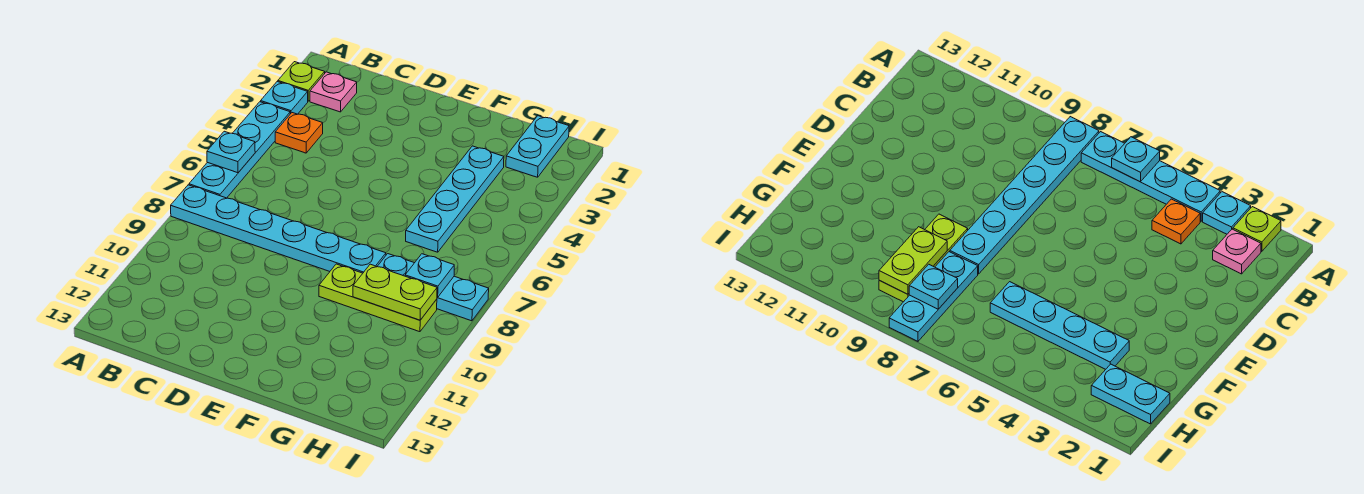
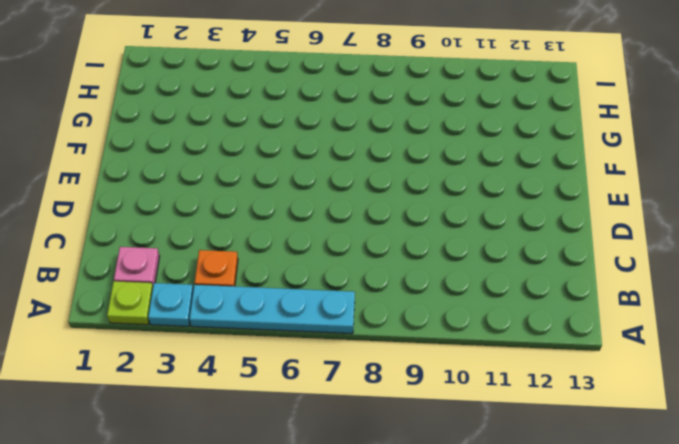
none -> cyan plate A8:F8 level 1
none -> lime plate F9:H9 level 1
none -> cyan plate G3:G6 level 1

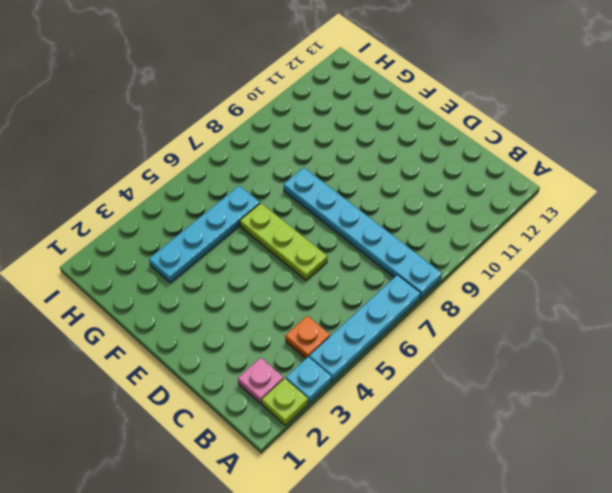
lime plate D6:F6 level 1 -> lime plate F9:H9 level 1
none -> cyan plate G8:I8 level 1
none -> cyan plate H1:H2 level 1
none -> cyan plate A6 level 2

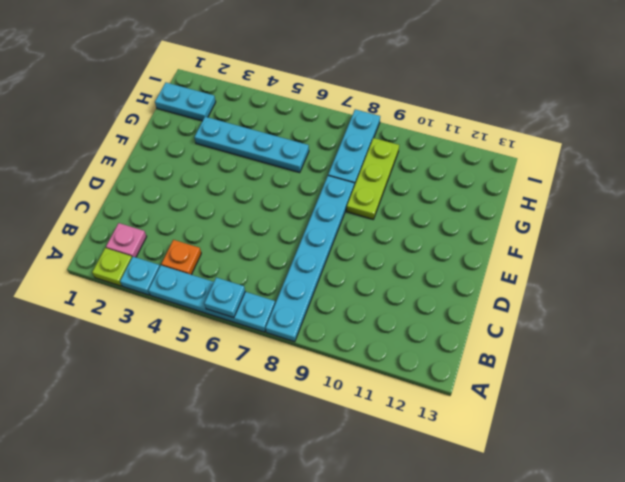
none -> lime plate G9:H9 level 2
none -> cyan plate H8 level 2

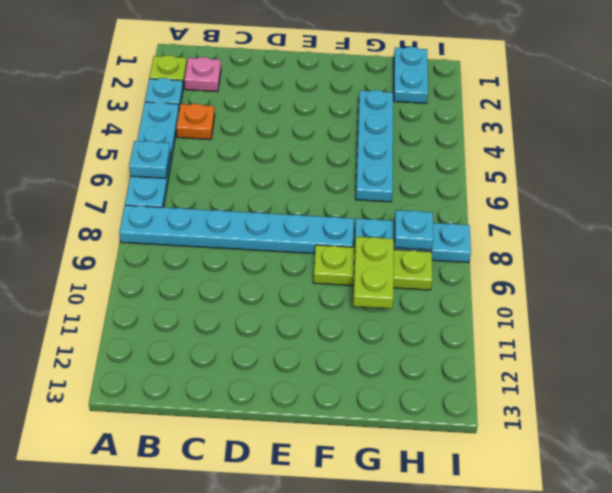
lime plate G9:G10 level 2 -> lime plate G9:H9 level 2

